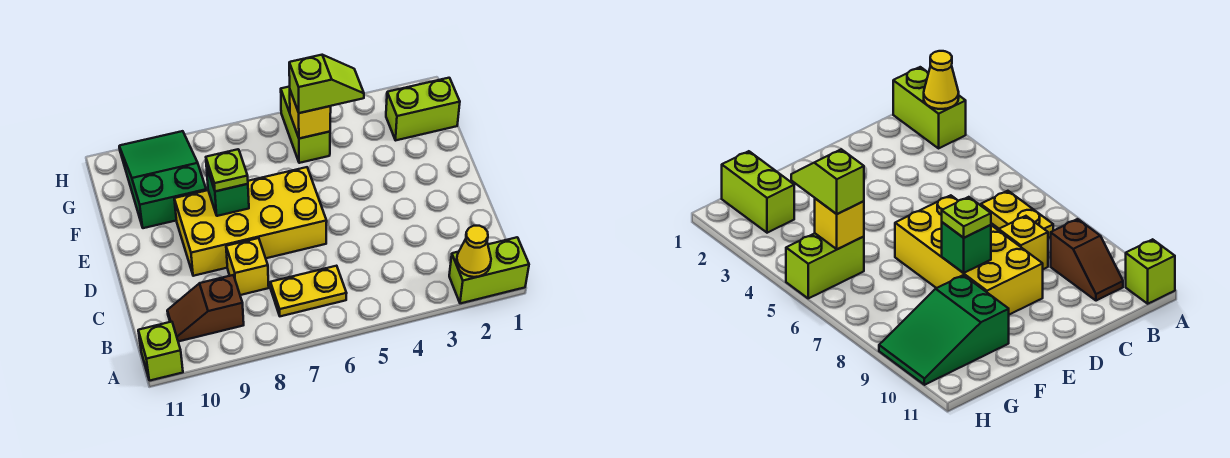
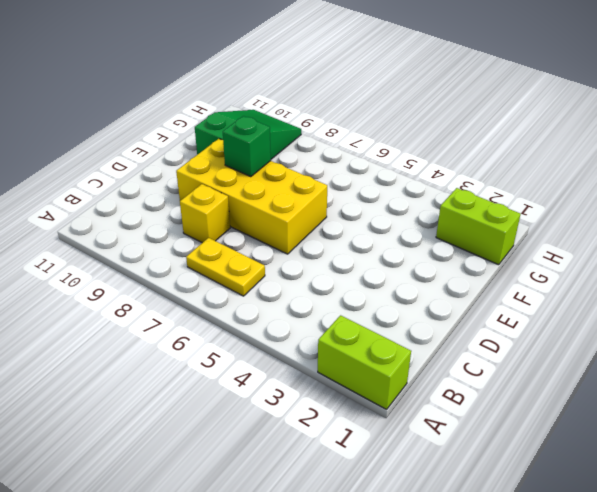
none -> lime brick A11 level 1
none -> brown slope B9:B10 level 1 top 9
none -> lime brick G5:H5 level 1

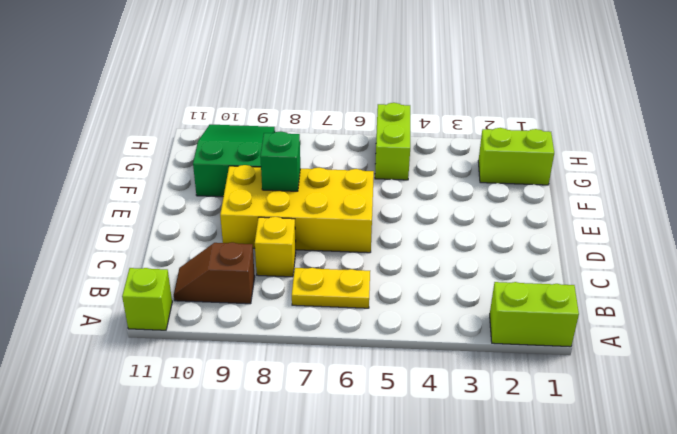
none -> yellow cone A2 level 2
none -> yellow brick G5 level 2
none -> lime plate E8 level 3

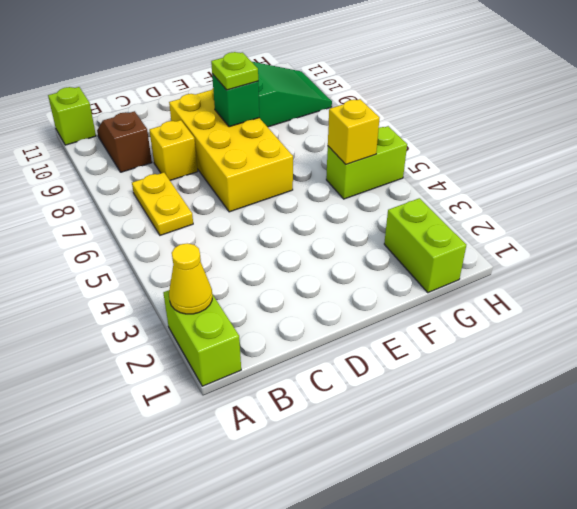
none -> lime slope G4:G5 level 3 top 5

